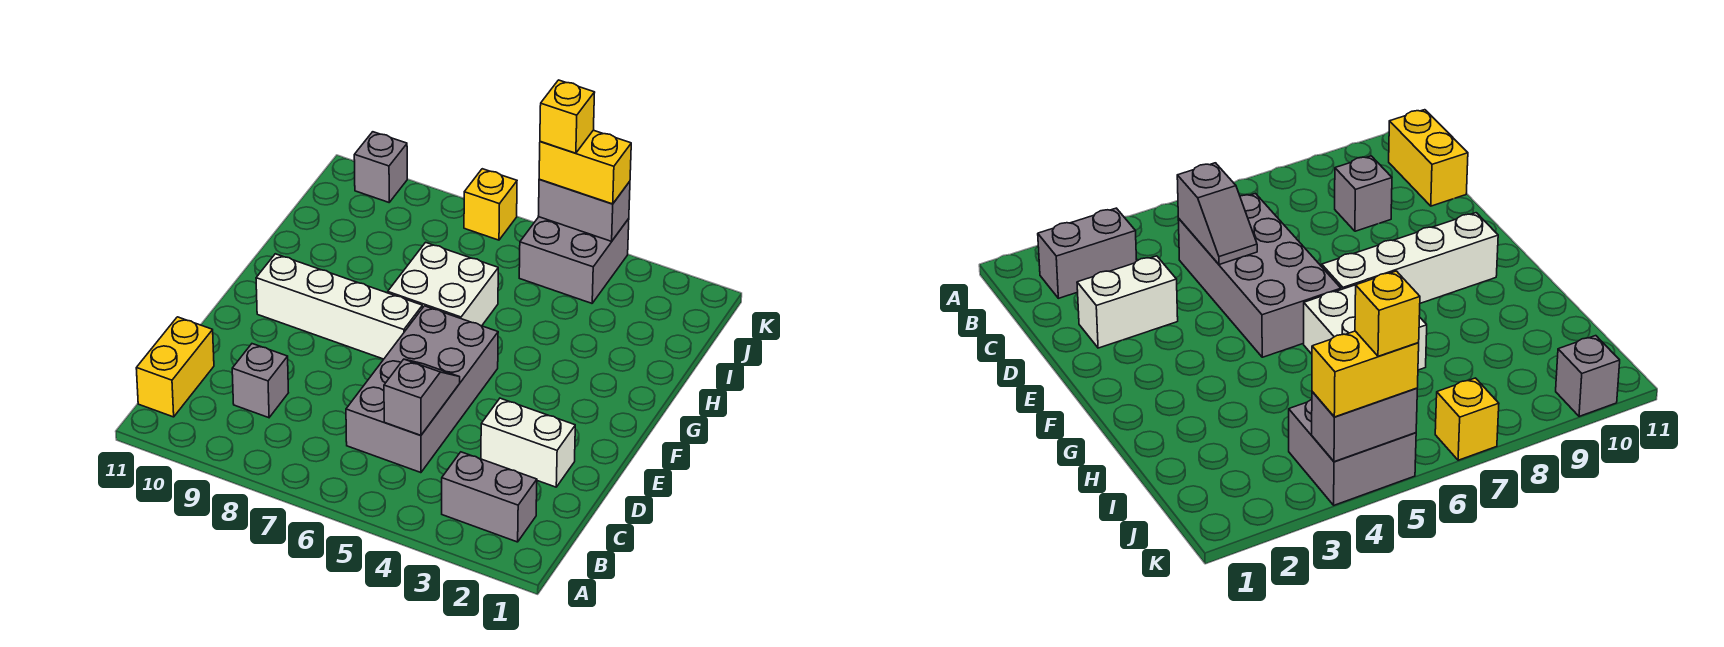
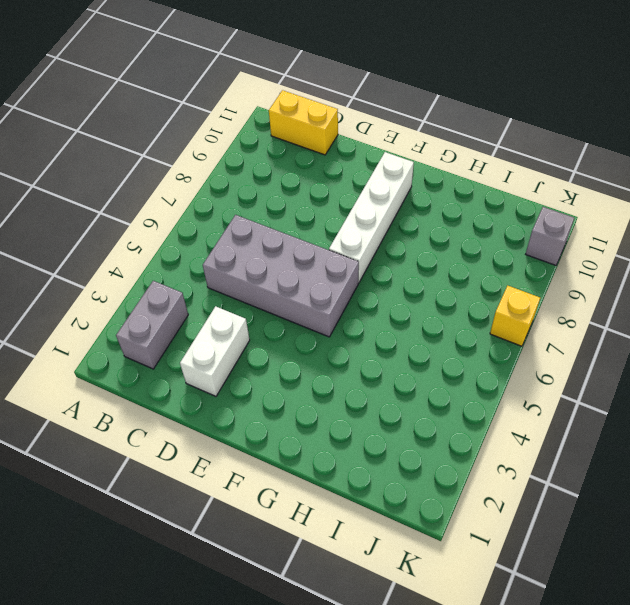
none -> grey brick C9 level 1
none -> white brick G6:H7 level 1
none -> grey brick J4:K5 level 1

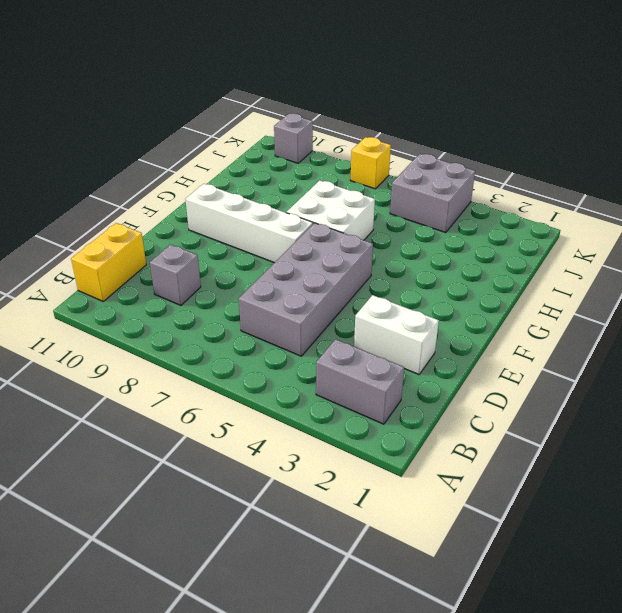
none -> grey slope C5:D5 level 2 top C
none -> grey brick K4:K5 level 2
none -> yellow brick K4:K5 level 3

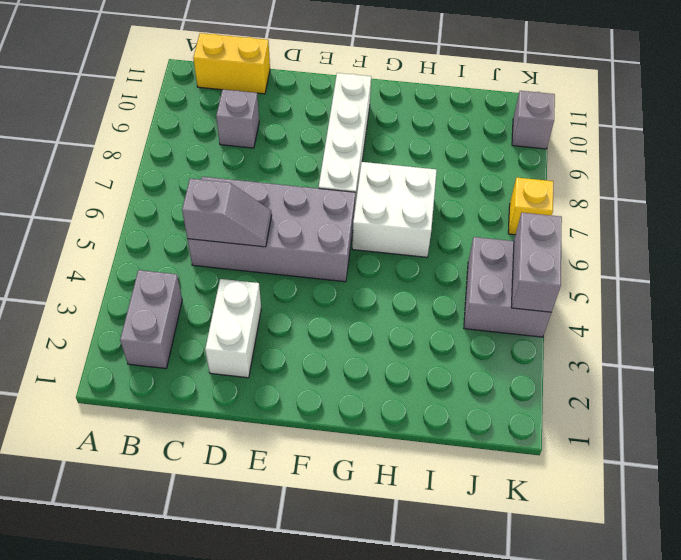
none -> yellow brick K4:K5 level 3
none -> yellow brick K5 level 4

